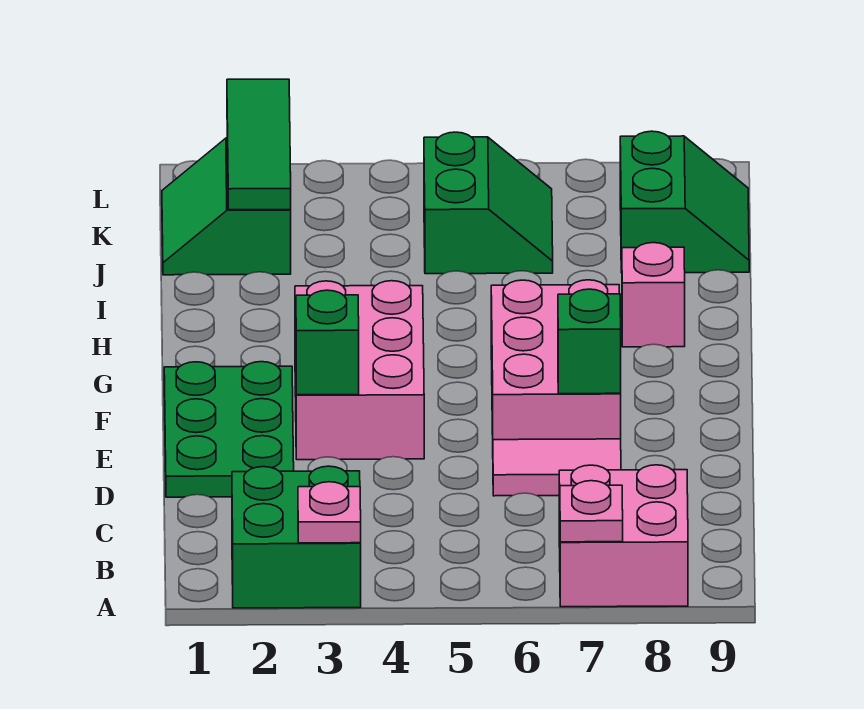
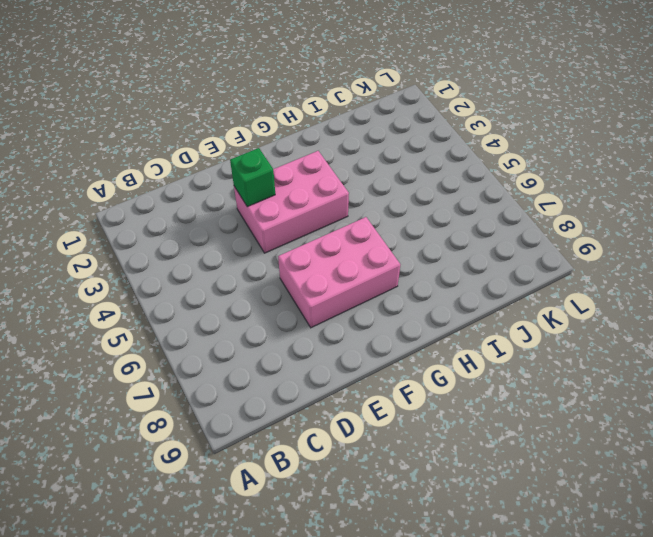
none -> green brick A2:B3 level 1
none -> pink brick A7:B8 level 1
none -> green plate D1:F2 level 1

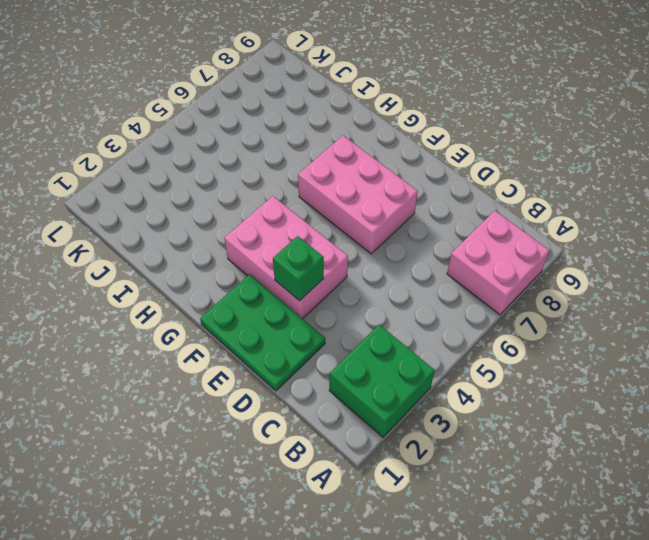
none -> pink tile D6:D7 level 1
none -> pink brick H8 level 1
none -> green slope J1:K2 level 1 top 2

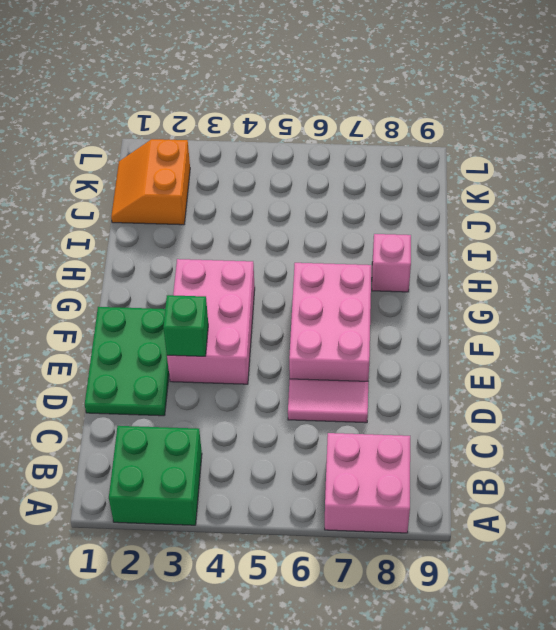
orange slope J1:K2 level 1 top 2 -> green slope J1:K2 level 1 top 2
none -> green slope J5:K6 level 1 top 5
none -> green slope J8:K9 level 1 top 8
none -> pink plate A3 level 2

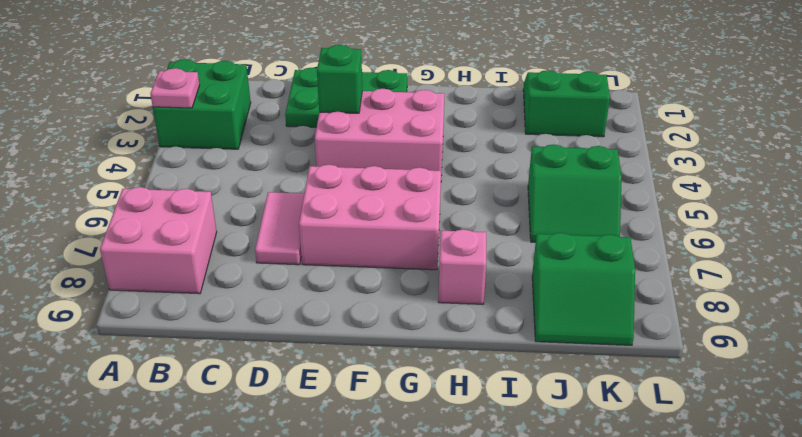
none -> pink plate A7 level 2
none -> green brick E7 level 2
none -> green tile J2:L2 level 2

